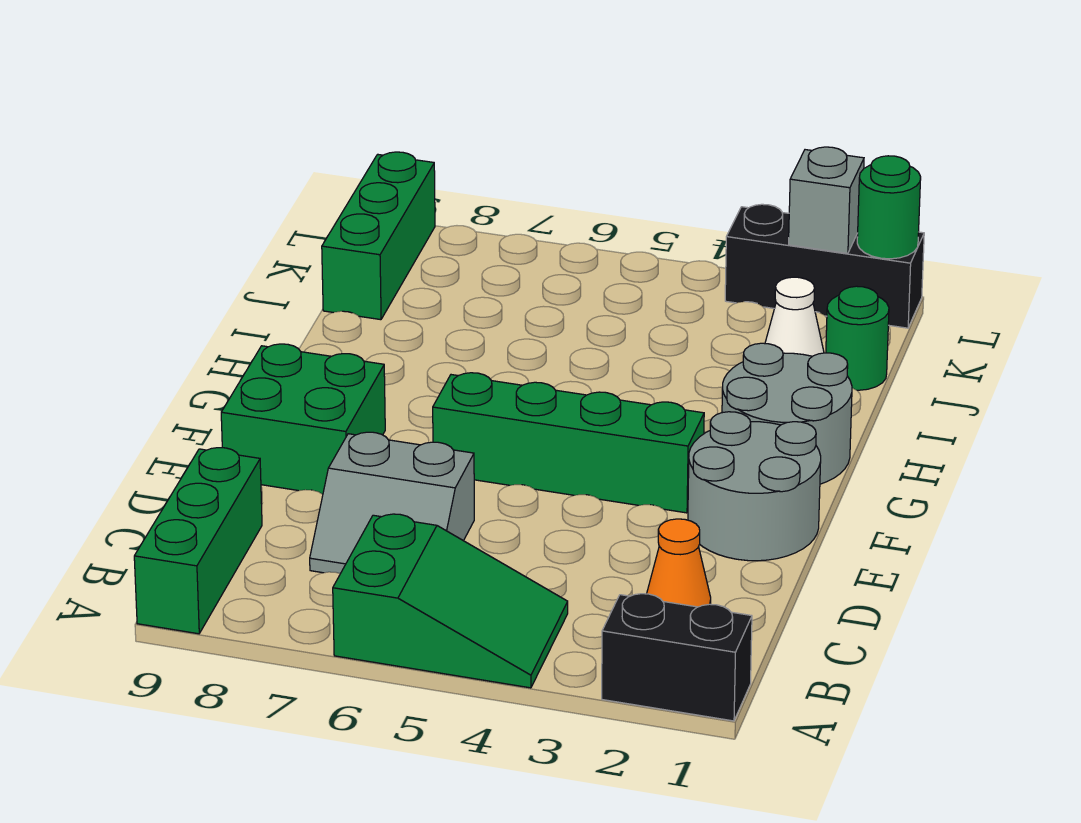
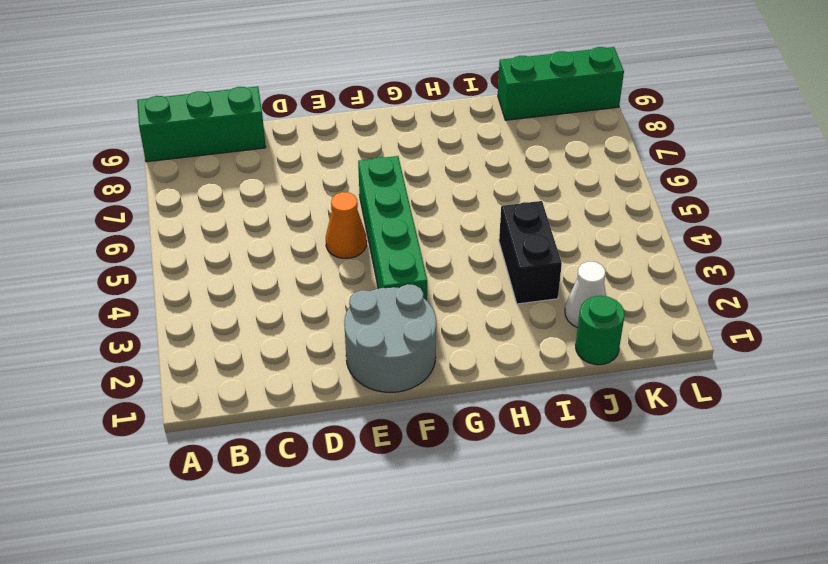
orange cone E5 level 1 -> orange cone C2 level 1
black brick I3:I4 level 1 -> black brick A1:A2 level 1
none -> green slope A4:B6 level 1 top 6
none -> grey slope C6:D7 level 1 top D
none -> green brick E8:F9 level 1

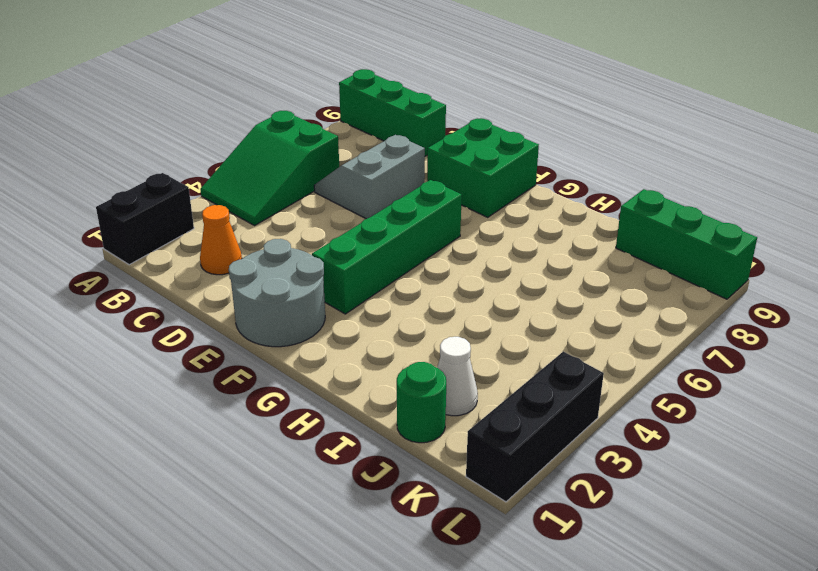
none -> grey round brick G1:H2 level 1
none -> green round brick L1 level 2
none -> grey brick L2 level 2

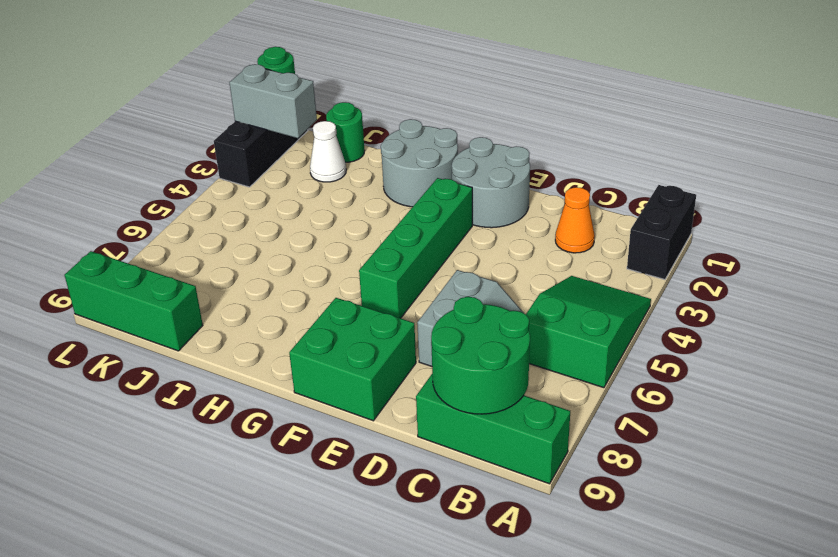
green round brick B8:C9 level 2 -> none
grey brick K2:L2 level 2 -> grey brick L2 level 2

